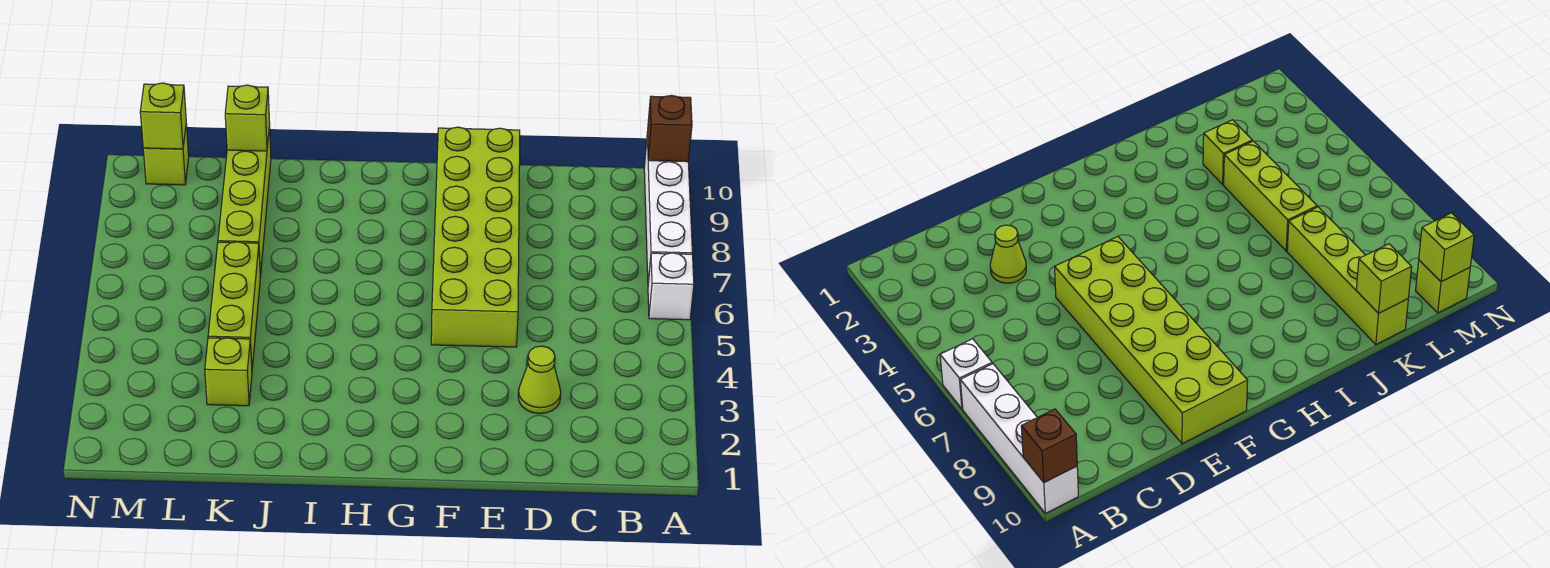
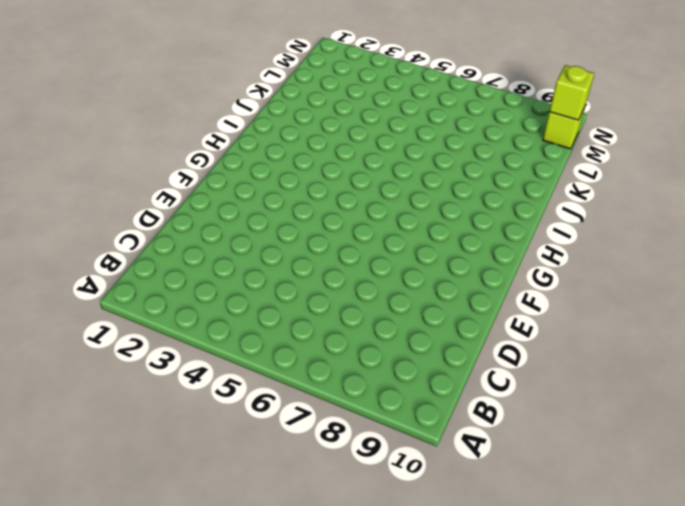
none -> white brick A6 level 1
none -> white brick A7:A10 level 1

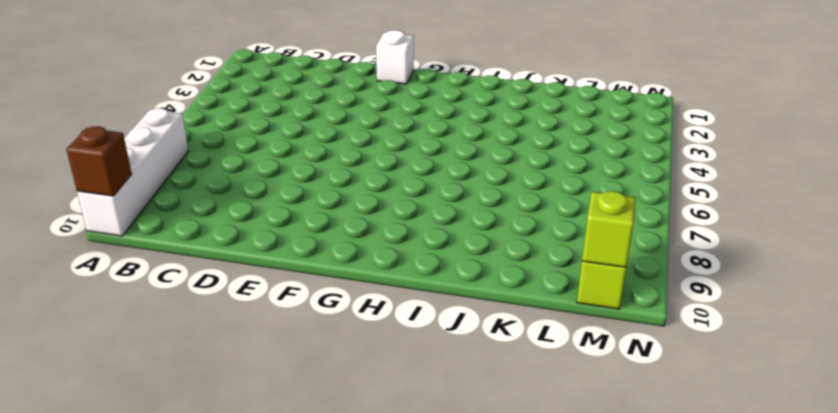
white brick F1 level 1 -> white brick A6 level 1
none -> lime cone D3 level 1
none -> lime brick E5:F10 level 1

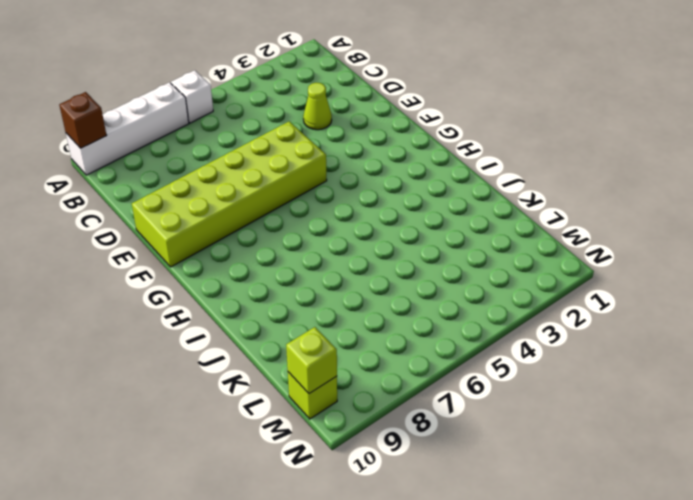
none -> lime brick K3 level 1
none -> lime brick K4:K6 level 1

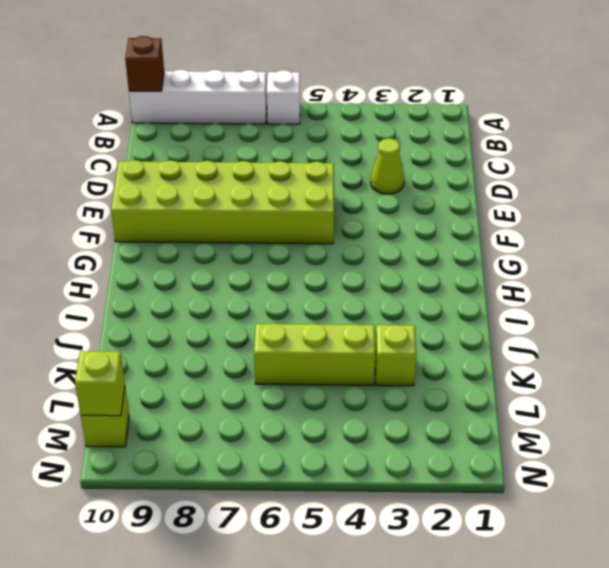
none -> lime brick K7:K10 level 1
none -> lime brick K10 level 2

